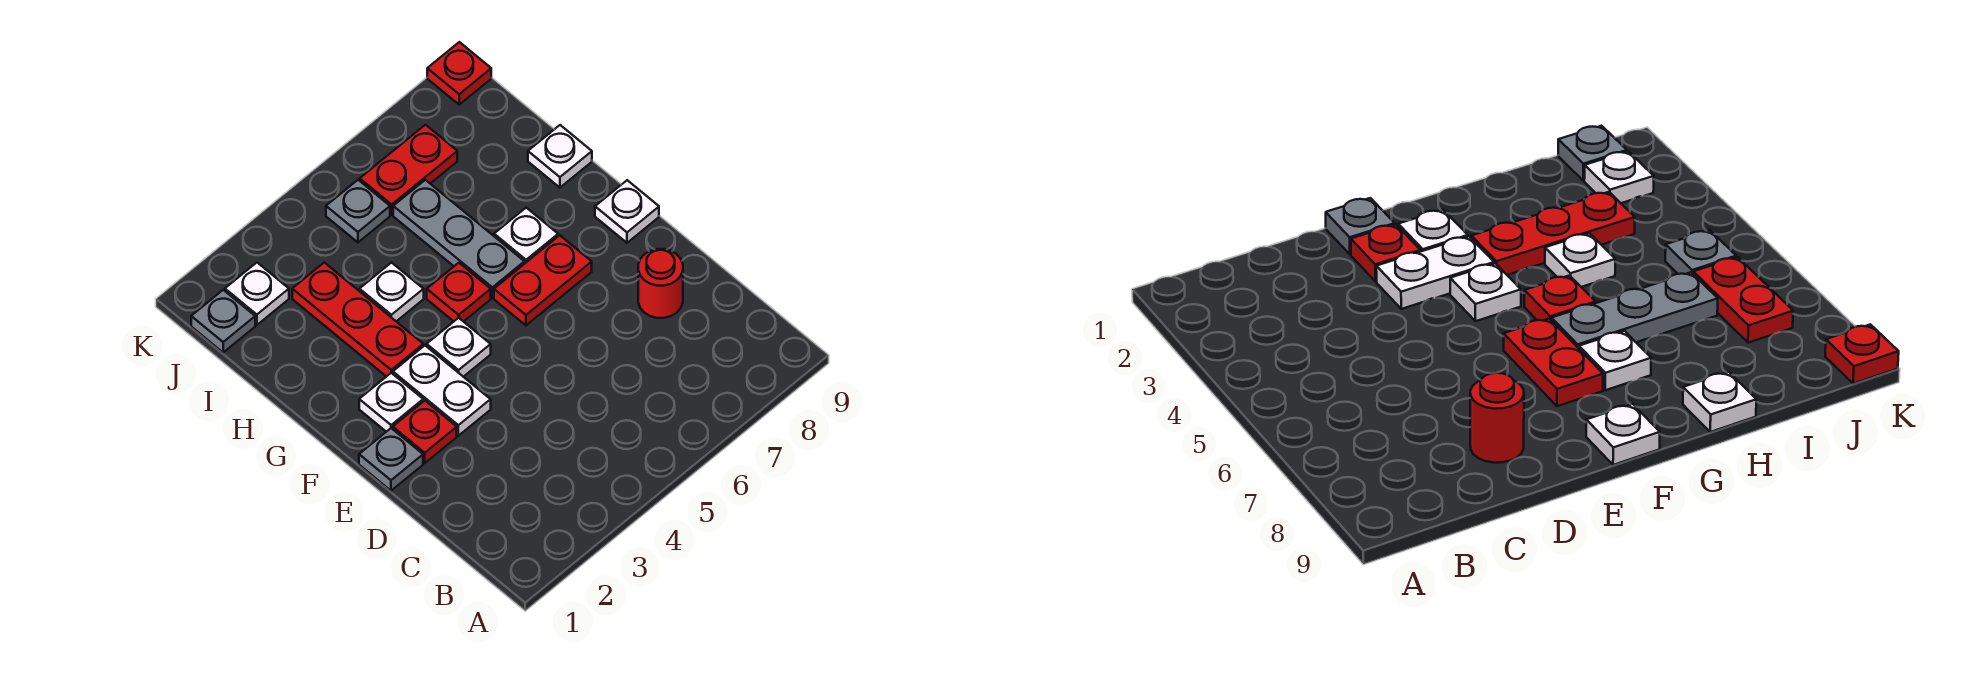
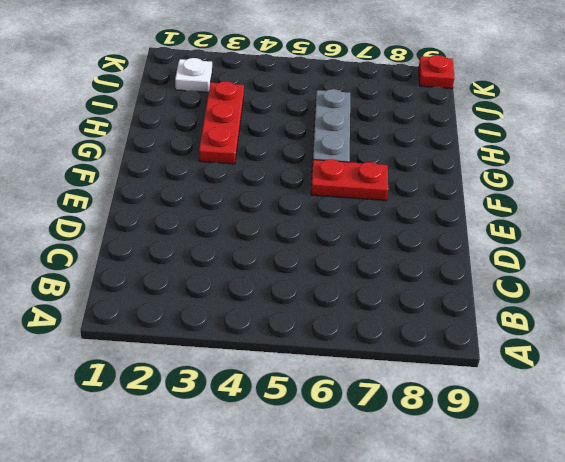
none -> red round brick D8 level 1
none -> grey plate E1 level 1
none -> red plate E2 level 1

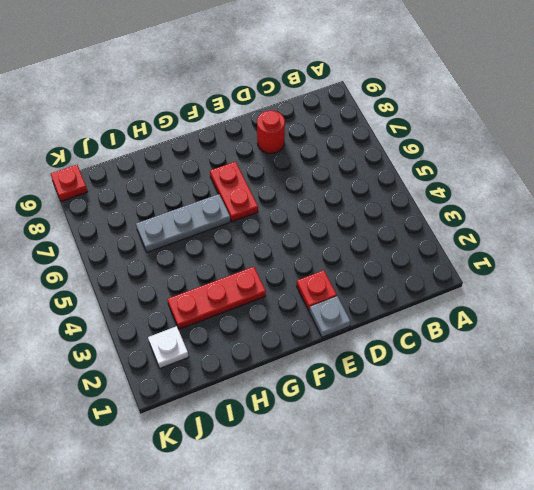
none -> white plate E3:F3 level 1
none -> white plate F2 level 1
none -> white plate F4 level 1

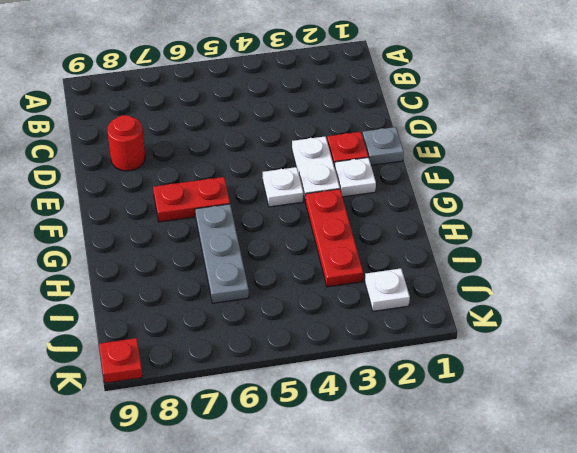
none -> white plate F9 level 1
none -> red plate G5 level 1
none -> white plate G7 level 1

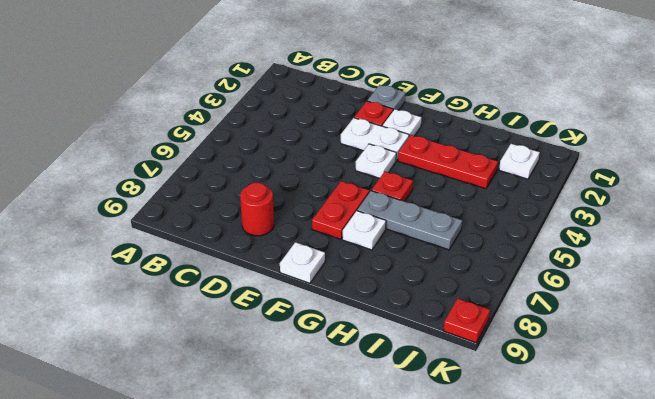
none -> white plate H4 level 1
none -> white plate H9 level 1
none -> grey plate J1 level 1

